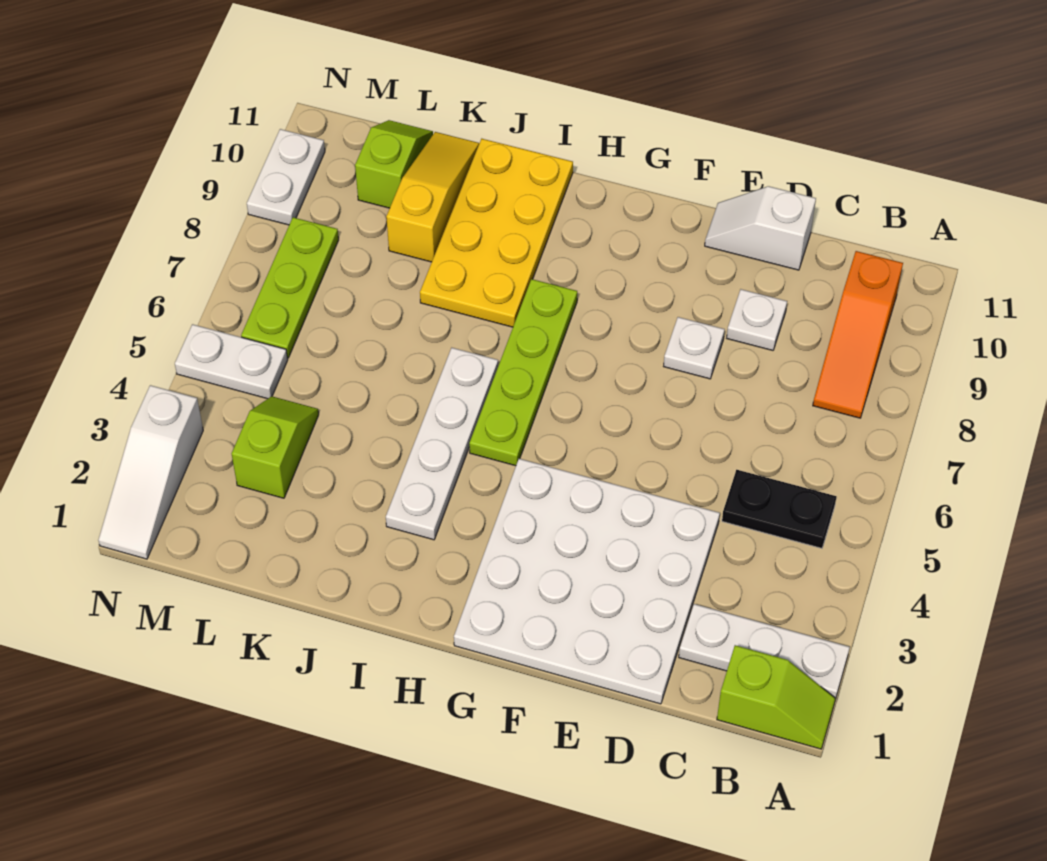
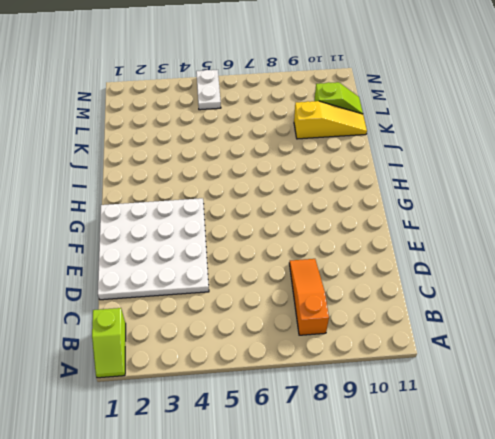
orange slope B8:D8 level 1 top B -> orange slope B8:B10 level 1 top 10
none -> white plate A2:C2 level 1
none -> black plate B5:C5 level 1
none -> white plate D9 level 1

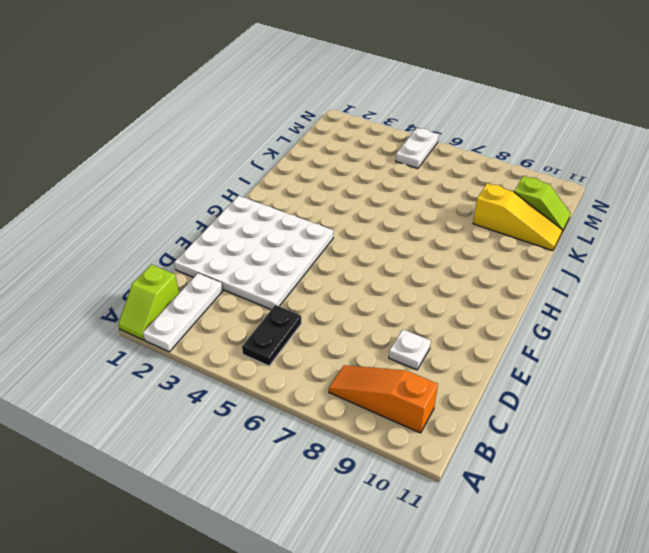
none -> white slope D11:E11 level 1 top D
none -> white plate E8 level 1
none -> lime plate H5:H8 level 1

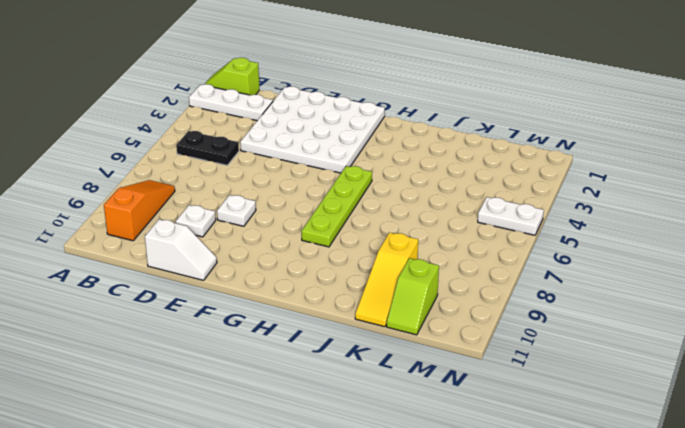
none -> white plate I3:I6 level 1
none -> yellow plate I8:J11 level 1
none -> lime slope L3:L4 level 1 top 3

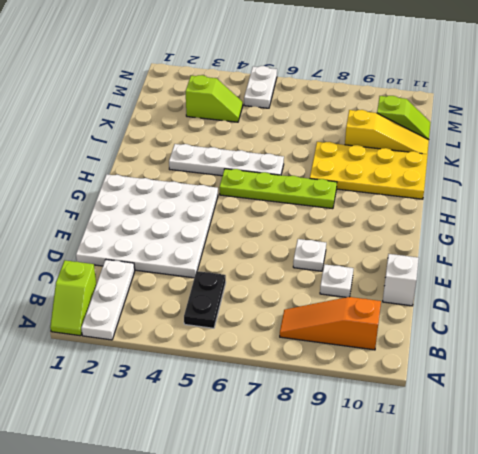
none -> lime plate M6:M8 level 1
none -> white slope N1:N3 level 1 top 3
none -> white plate N9:N10 level 1

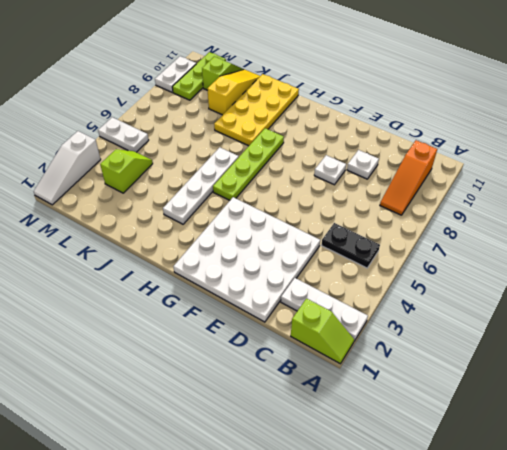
lime plate M9:M11 level 1 -> lime plate M6:M8 level 1
none -> white slope D11:E11 level 1 top D

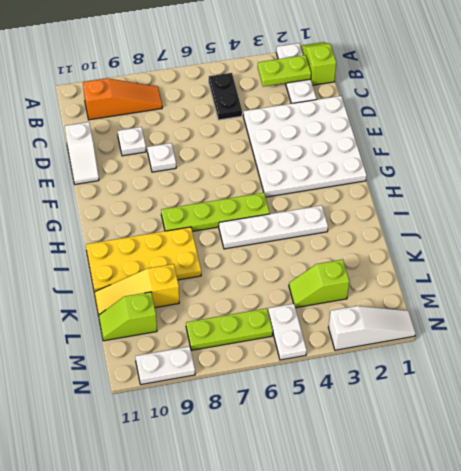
lime plate B2:B3 level 2 -> none

